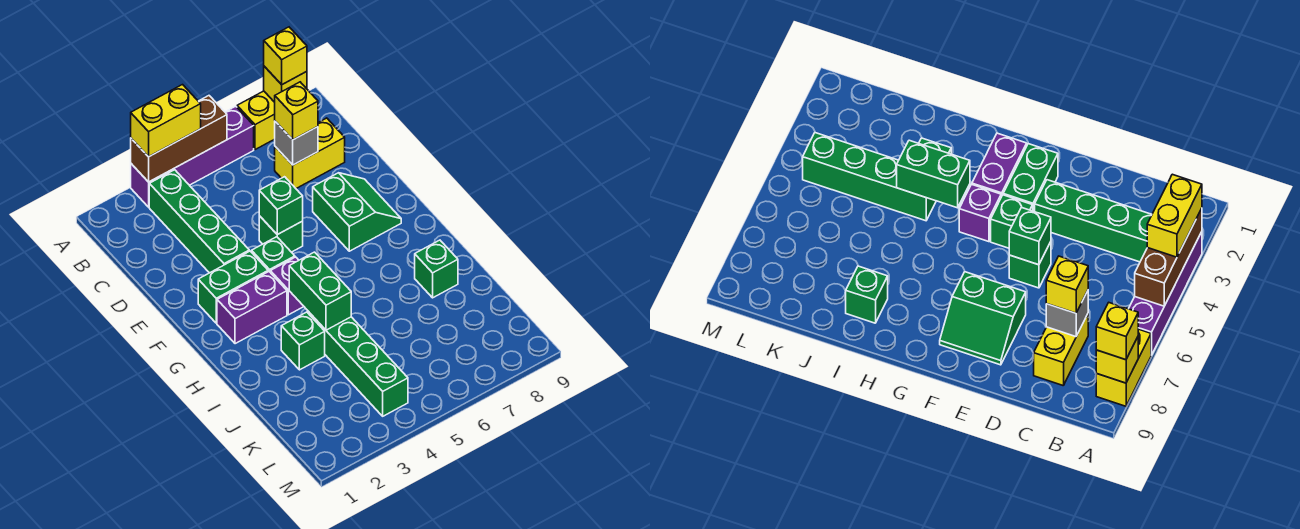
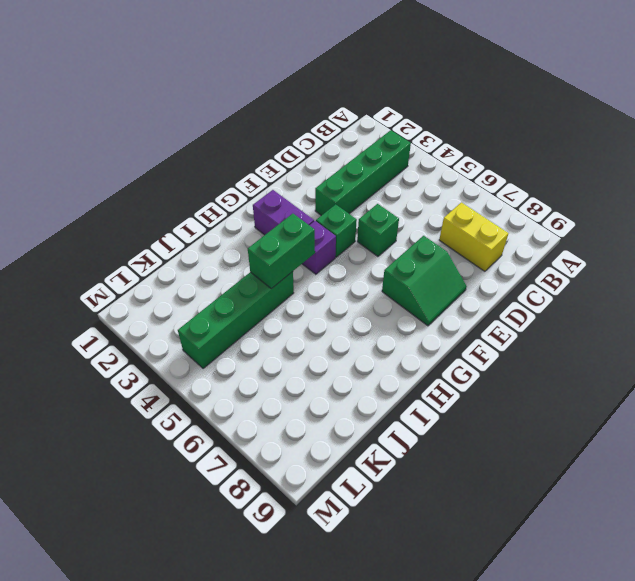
none -> purple brick A3:A6 level 1
none -> yellow brick A7:A8 level 1
none -> green brick F2:F3 level 1

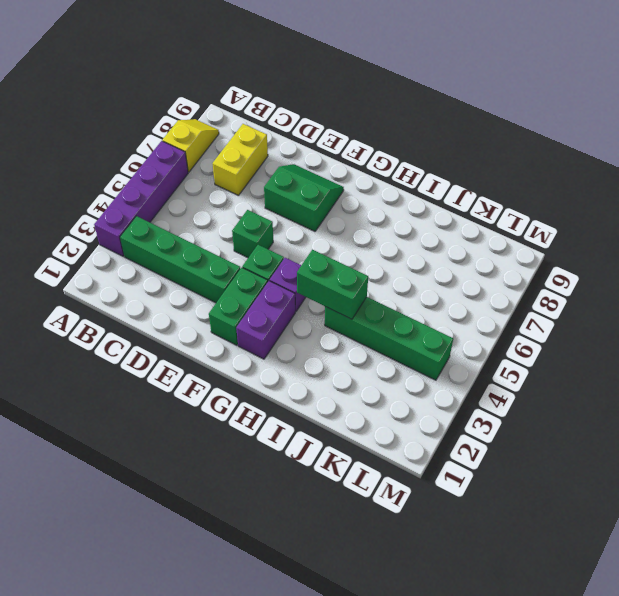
yellow slope A7:A8 level 1 top 7 -> yellow brick A7:A8 level 1
none -> green brick I3 level 1
none -> green brick I8 level 1
none -> brown brick A3:A5 level 2

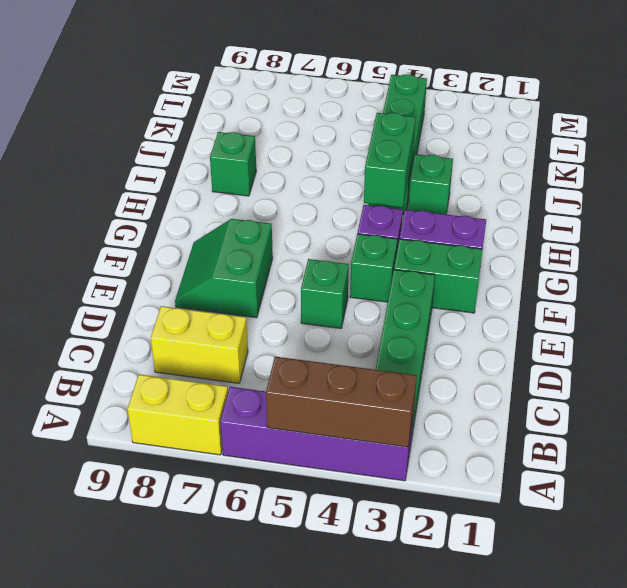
none -> yellow brick A8 level 2
none -> grey brick C7 level 2
none -> green brick E5 level 2

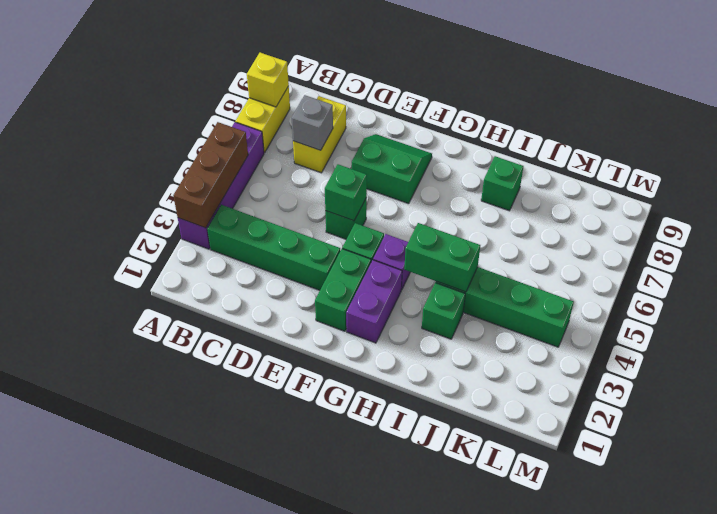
none -> yellow brick A3:A4 level 3
none -> yellow brick A8 level 3
none -> yellow brick C7 level 3

